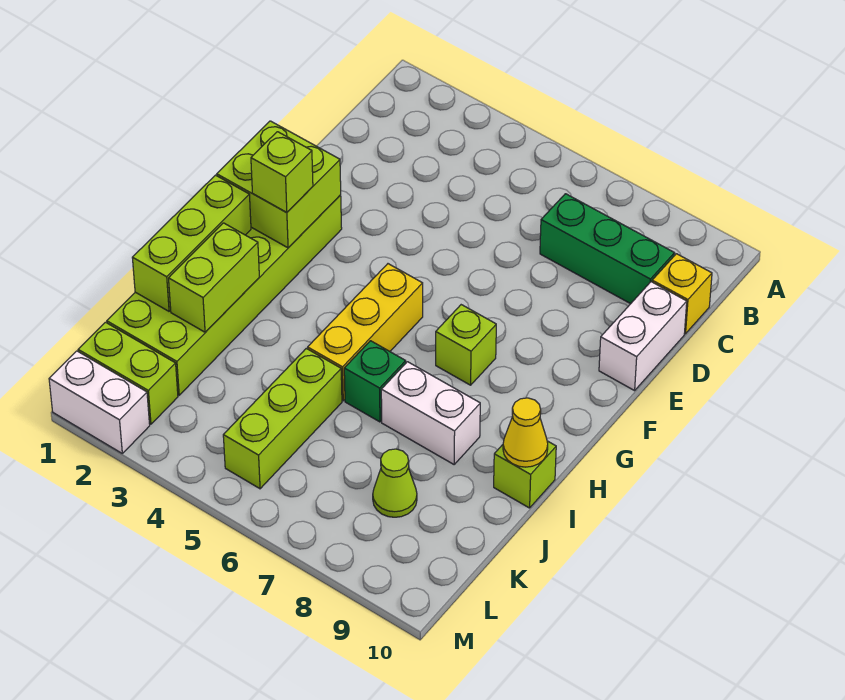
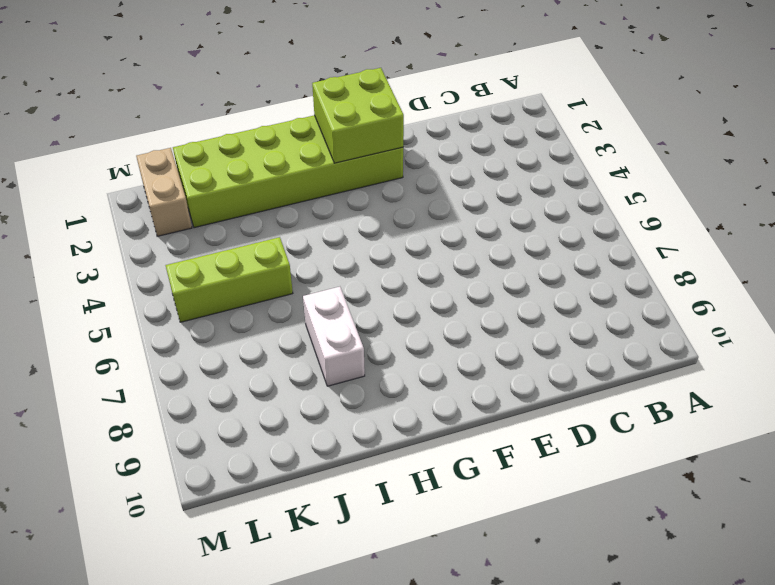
tan brick L1:L2 level 1 -> lime brick L1:L2 level 1
none -> green brick C7:C9 level 1
none -> yellow brick C10 level 1
none -> white brick D10:E10 level 1

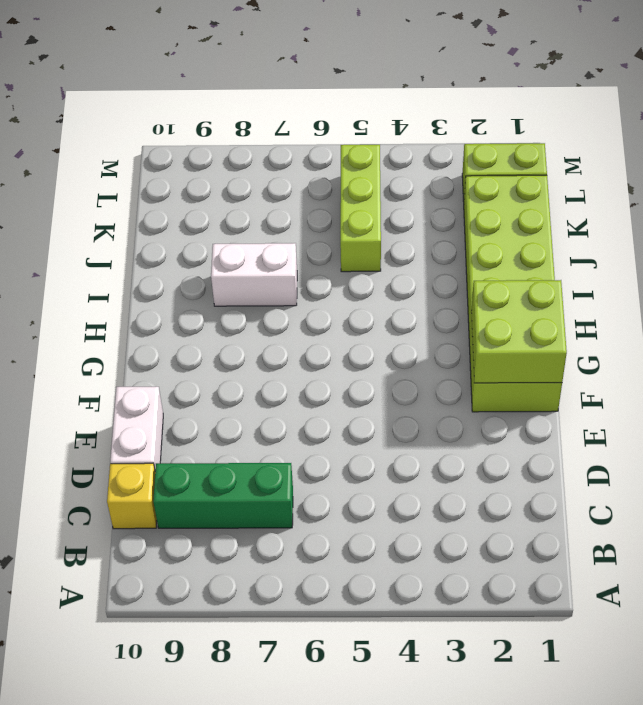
none -> yellow brick G5:I5 level 1
none -> lime brick G7 level 1
none -> green brick I6 level 1

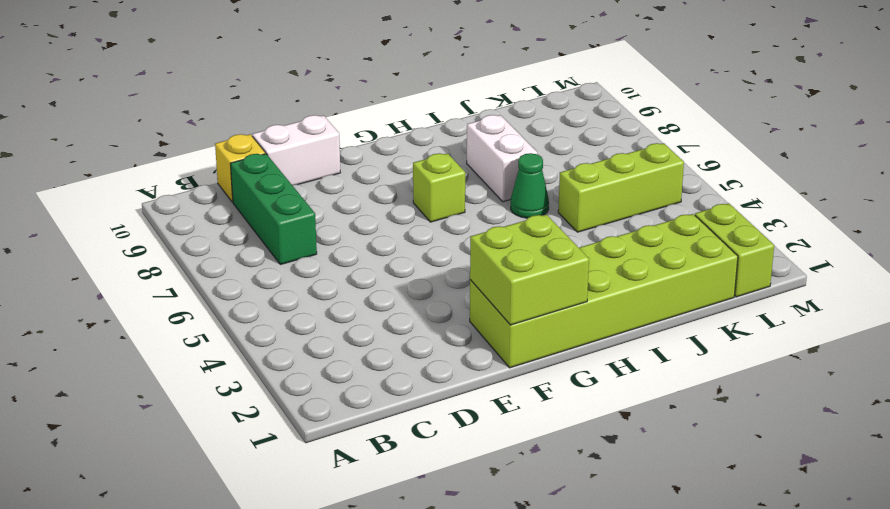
green cone I6 level 1 -> green brick I6 level 1
none -> yellow brick G5:I5 level 1
none -> lime brick I10 level 1
none -> lime cone K8 level 1

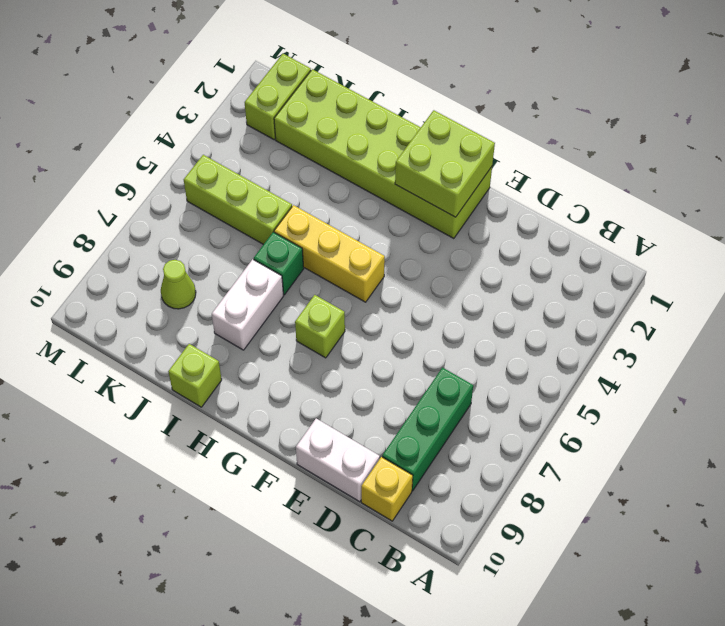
none -> white brick M1:M2 level 1
none -> lime brick H1:J1 level 2
none -> lime brick I2:J2 level 2

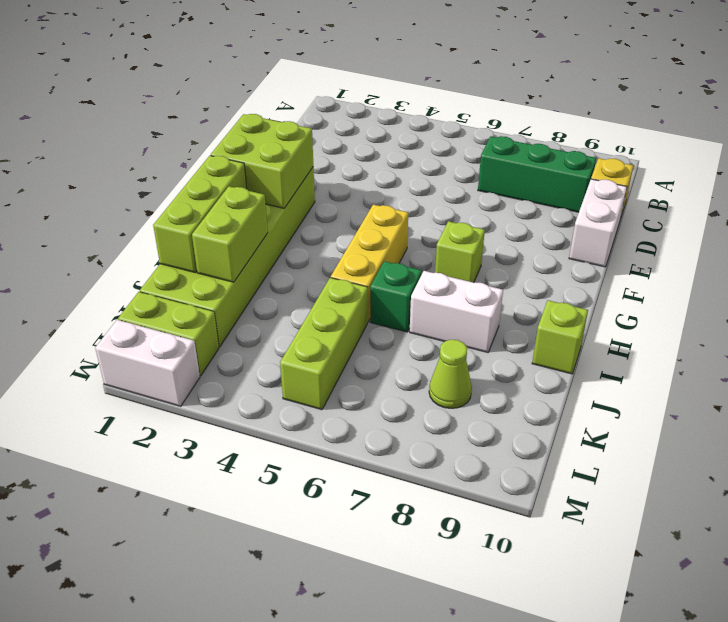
none -> yellow cone I10 level 2
none -> lime brick G2 level 3

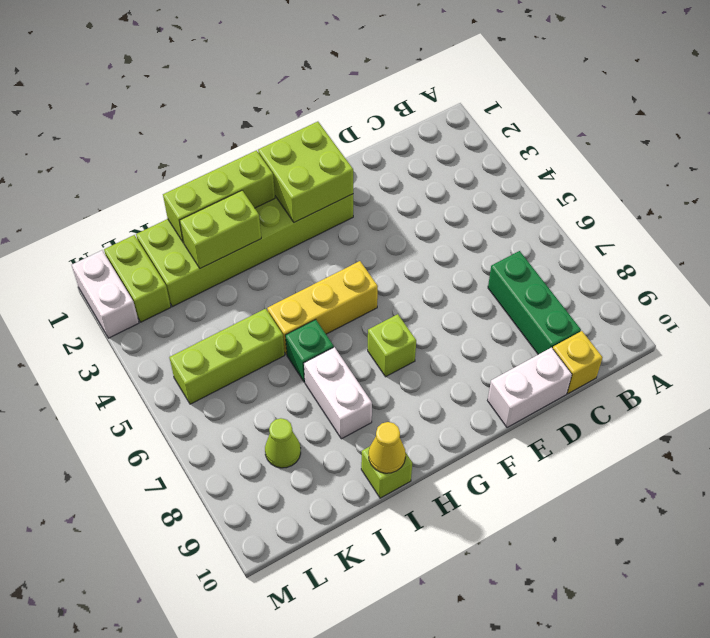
none -> lime brick G2 level 3

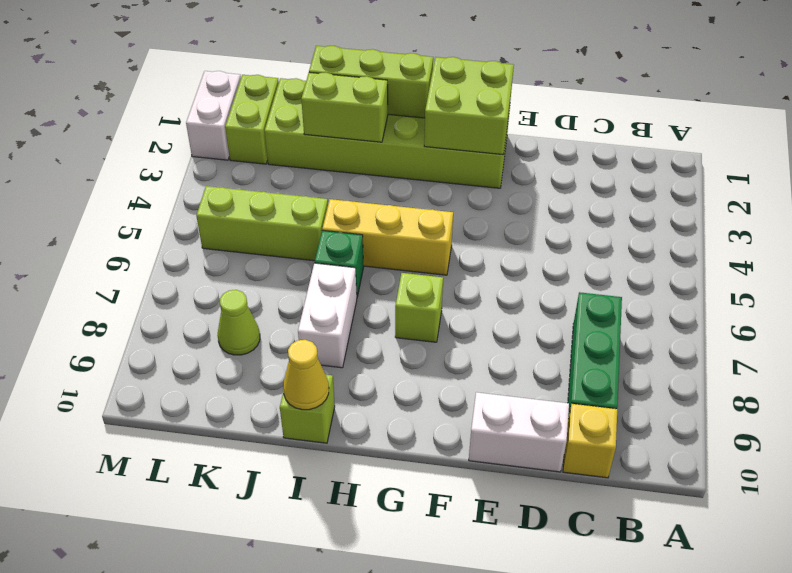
none -> lime brick G2 level 3

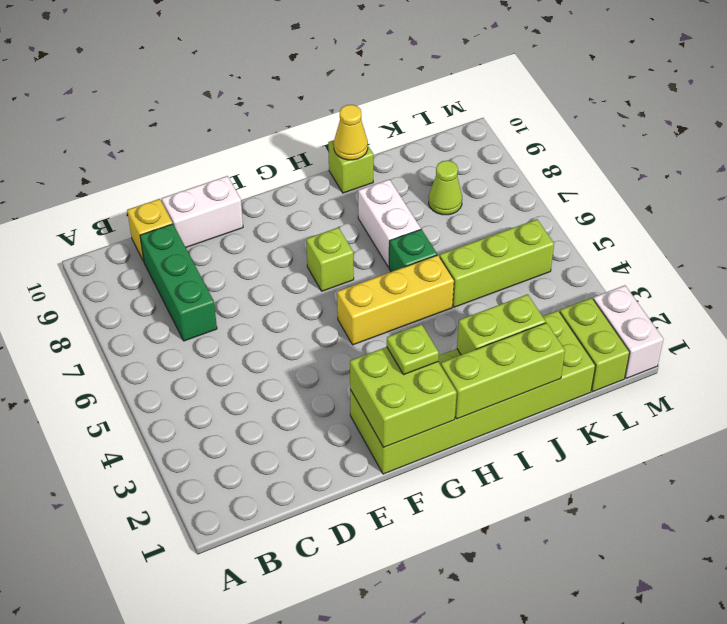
lime plate G2 level 3 -> lime brick G2 level 3

